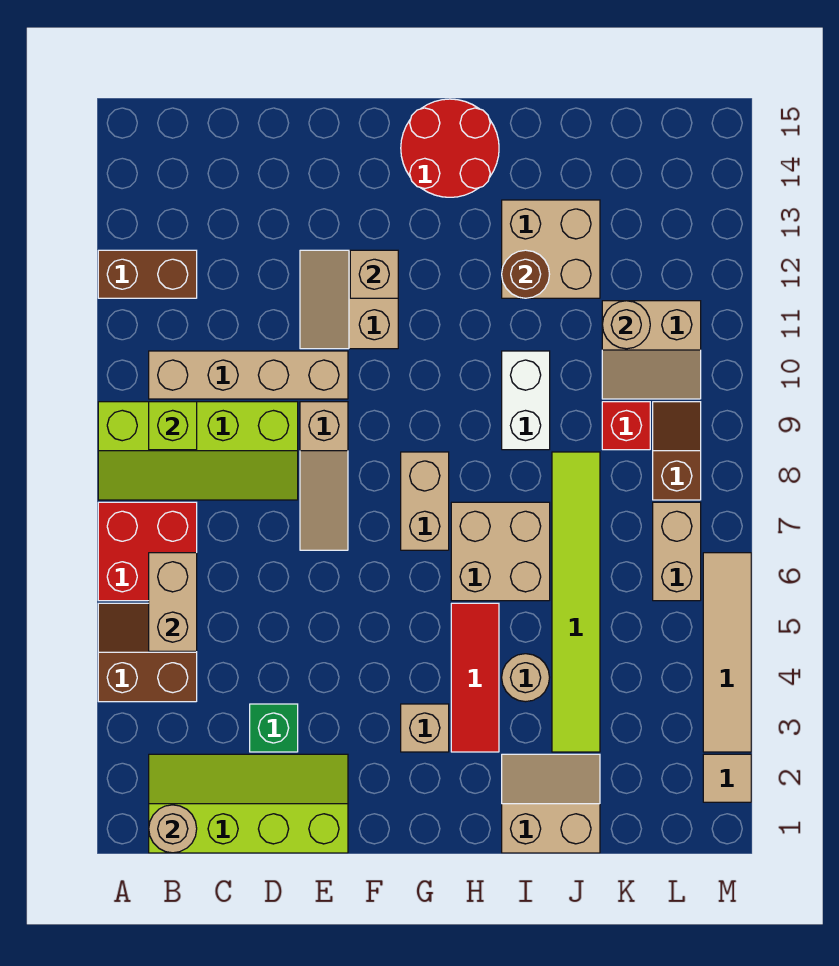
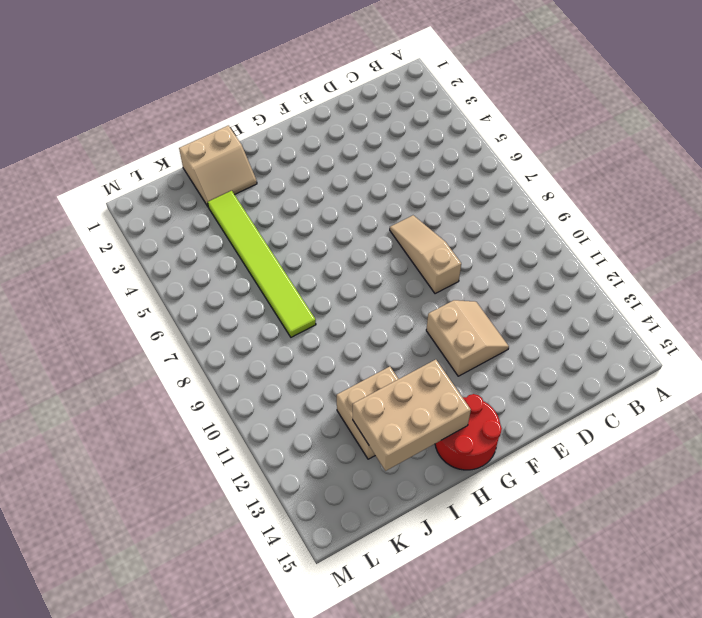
tan brick H13:J14 level 2 -> none
none -> brown slope A4:B5 level 1 top 4
none -> red brick A6:B7 level 1
none -> lime slope A8:D9 level 1 top 9
none -> brown brick A12:B12 level 1

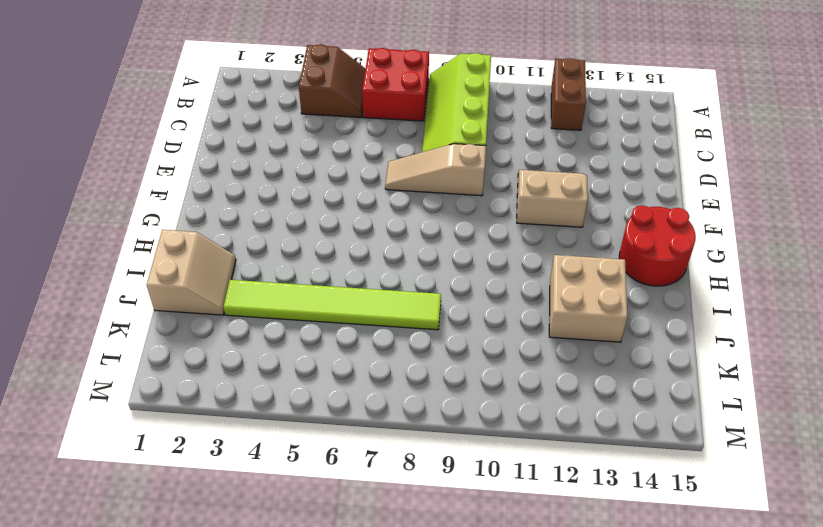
none -> lime slope B1:E2 level 1 top 1
none -> tan brick B10:E10 level 1
none -> green brick D3 level 1
none -> tan brick G3 level 1

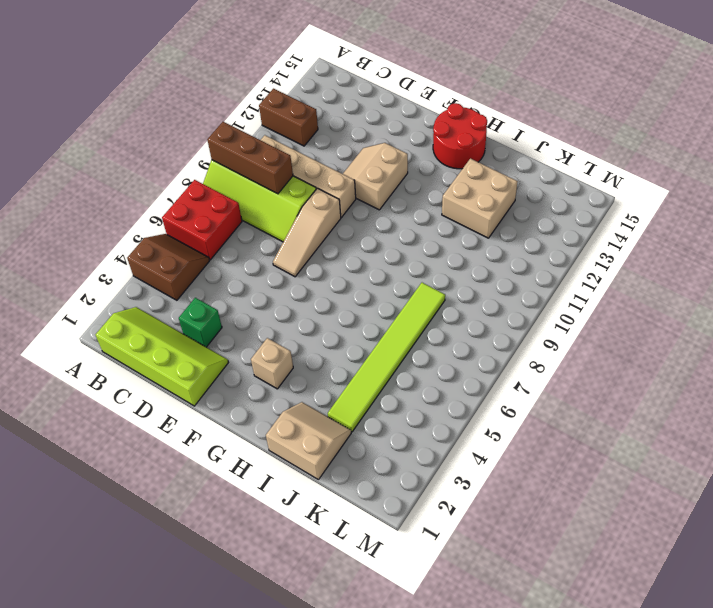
brown brick A9:C9 level 2 -> lime brick B9 level 2
none -> tan brick G7:G8 level 1
none -> red tile H3:H5 level 1
none -> tan brick H6:I7 level 1
none -> tan round brick I4 level 1

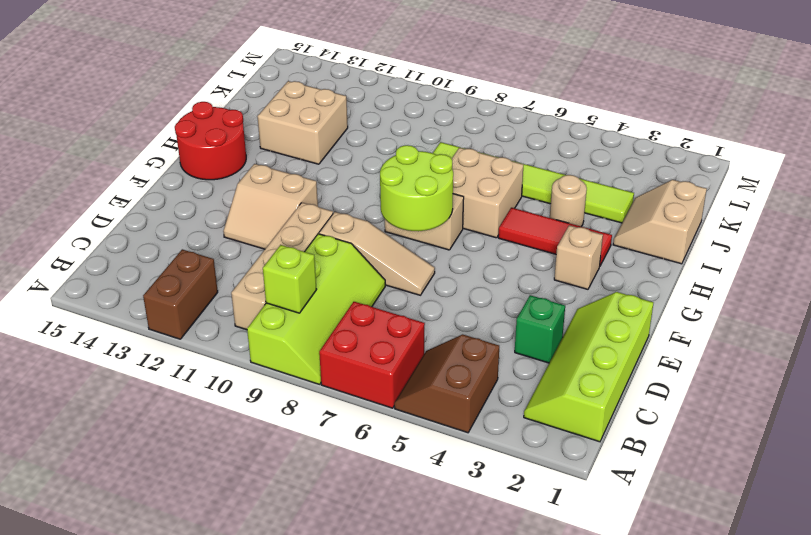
lime round brick F7:G8 level 2 -> none
none -> white brick I9:I10 level 1
none -> red brick K9 level 1
none -> tan slope K10:L11 level 1 top 11
none -> tan brick L6:L7 level 1

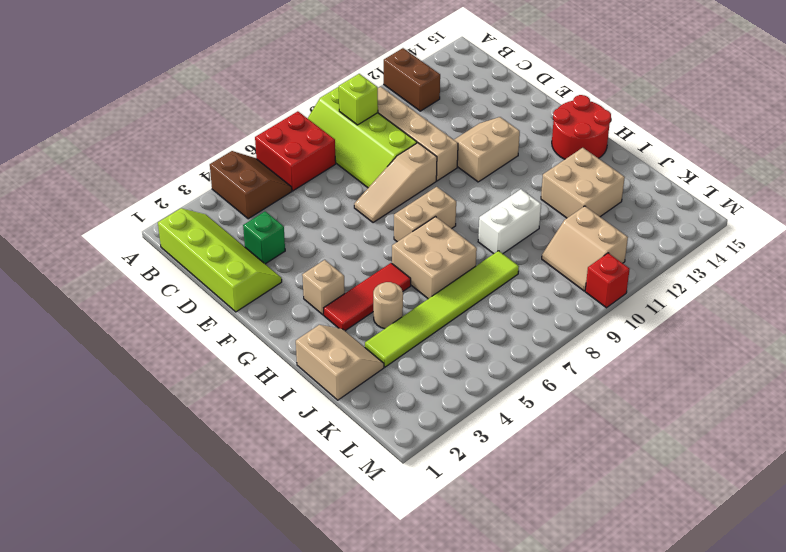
red brick M10 level 1 -> red brick K9 level 1
none -> tan brick L6:L7 level 1
none -> brown slope L8:L9 level 1 top 8
none -> tan tile M2 level 1
none -> tan tile M3:M6 level 1

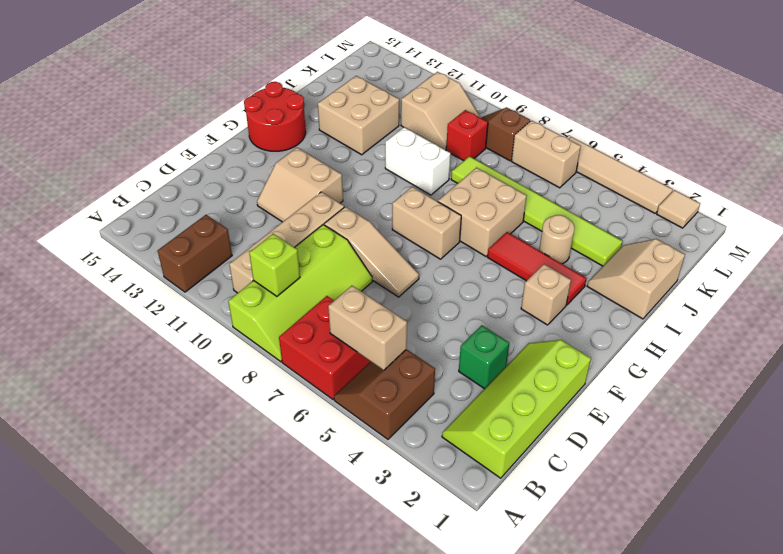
none -> tan round brick B1 level 2
none -> tan brick F12 level 2
none -> brown round brick I12 level 2
none -> tan round brick K11 level 2

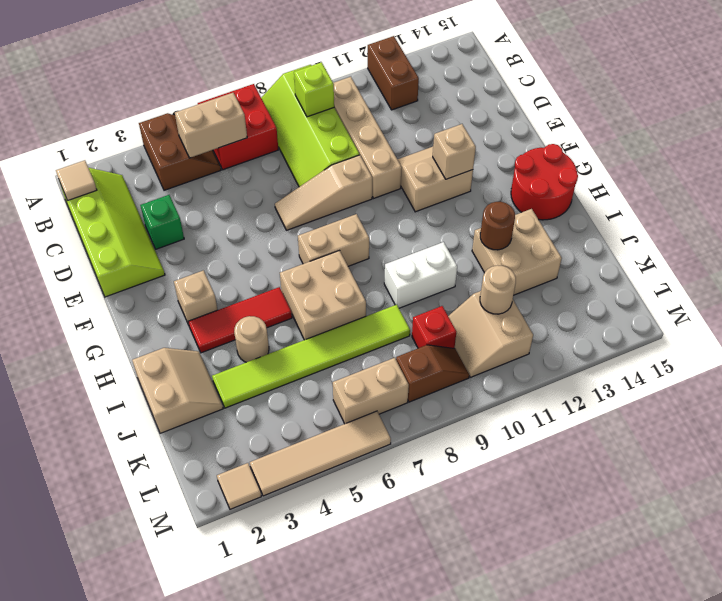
tan tile B1 level 2 -> tan round brick B1 level 2

